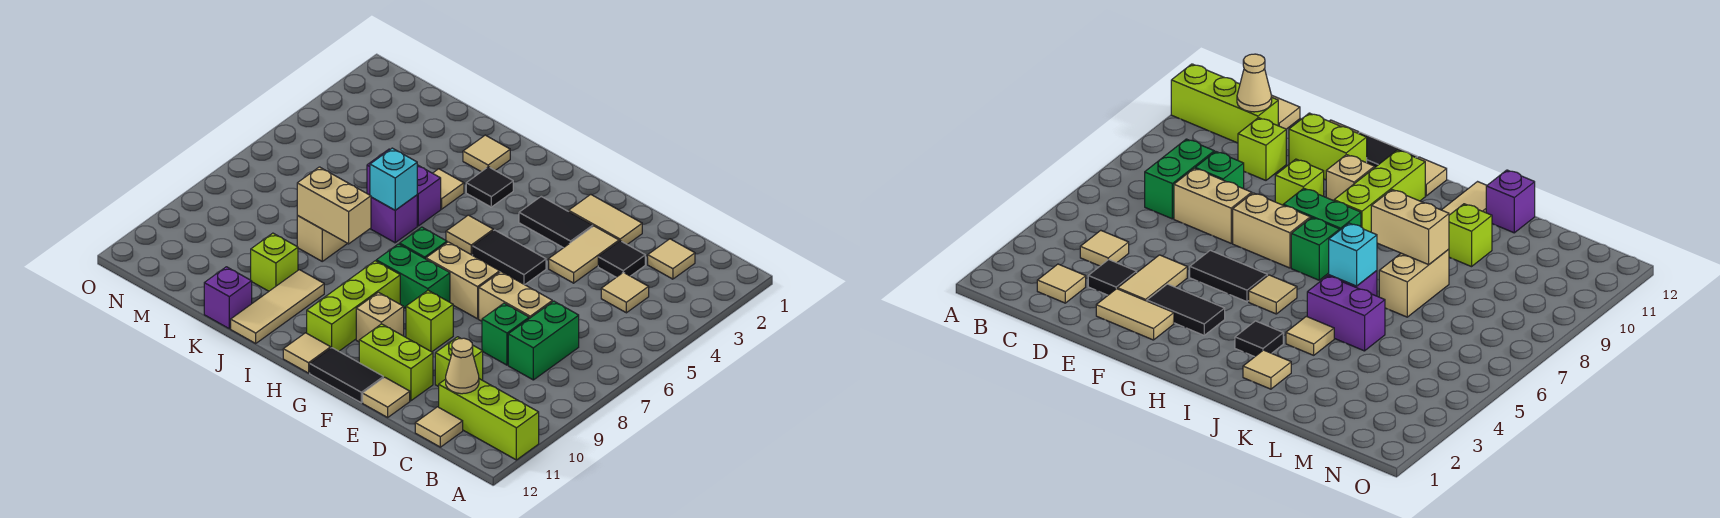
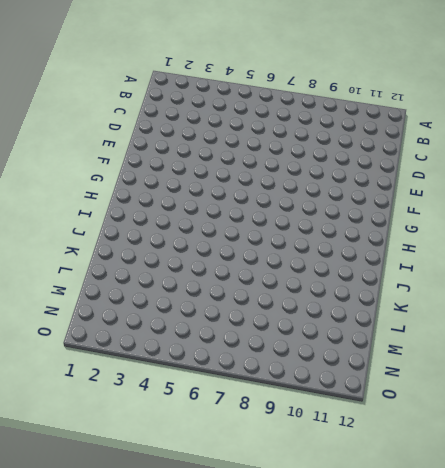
none -> lime brick A11:C11 level 1
none -> tan tile C2 level 1
none -> tan tile C4 level 1
none -> green brick C7:C8 level 1

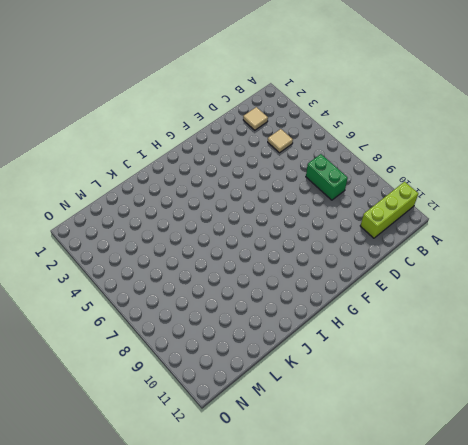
none -> tan tile C12 level 1
none -> black tile D3 level 1
none -> tan brick D7:E7 level 1
none -> green brick D8 level 1

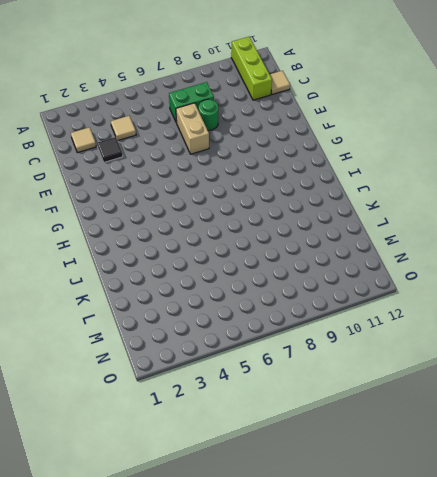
green round brick D8 level 1 -> green brick D8 level 1
none -> lime brick D10 level 1
none -> tan tile E2:F2 level 1
none -> tan tile E3:E4 level 1
none -> lime brick E11:F11 level 1

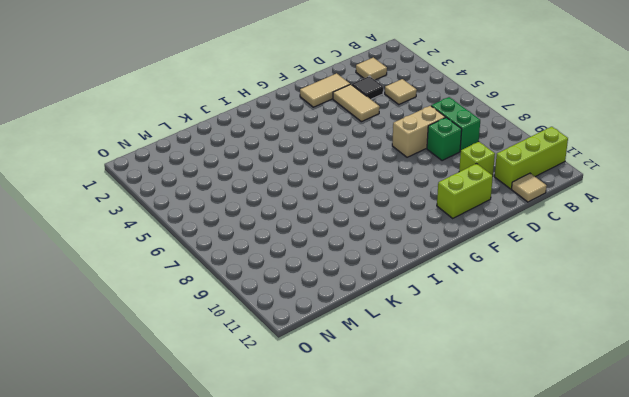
none -> tan tile E12 level 1
none -> black tile F3:G3 level 1
none -> black tile F5:G5 level 1
none -> tan brick F7:G7 level 1

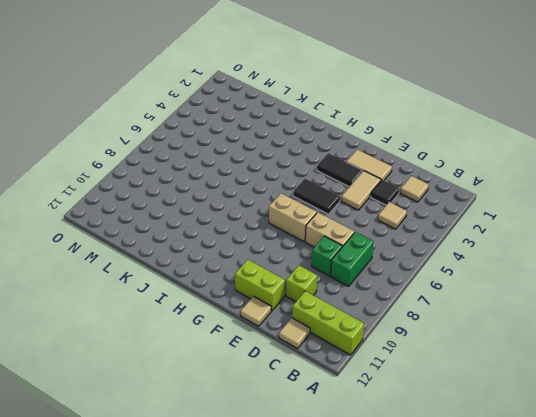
none -> lime brick F9 level 1
none -> black tile F12:G12 level 1
none -> green brick G8:H8 level 1
none -> tan brick G10 level 1

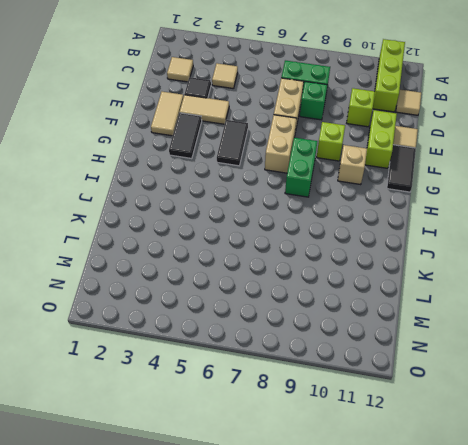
none -> tan tile H5 level 1
none -> green brick H7 level 1
none -> lime brick H9:H11 level 1
none -> tan tile H12 level 1

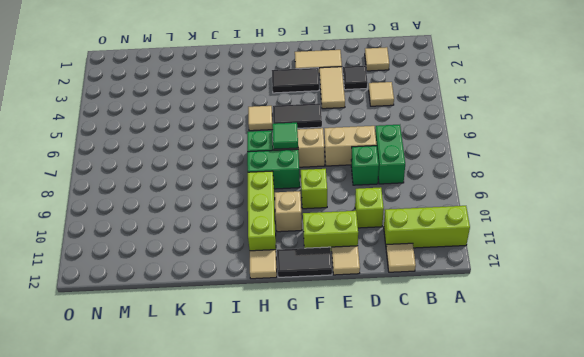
green tile G7 level 2 -> none
none -> black tile I3 level 1
none -> tan tile J2 level 1
none -> tan tile J4 level 1
none -> purple brick J5:K5 level 1

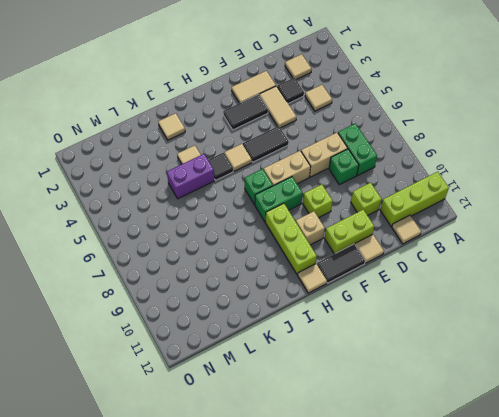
black tile I5 level 1 -> black tile I3 level 1
none -> purple brick J6 level 1
none -> tan tile J10:J12 level 1
none -> tan brick K7:K8 level 1
none -> lime brick K10 level 1

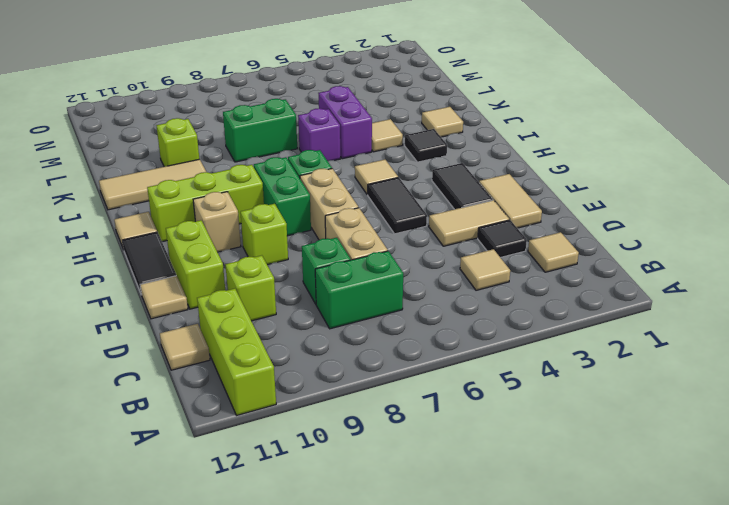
green brick K7:K8 level 1 -> tan brick K7:K8 level 1
none -> purple brick K12 level 1
none -> tan cone C11 level 2
none -> cyan brick J6 level 2
none -> tan brick J8:K8 level 2

